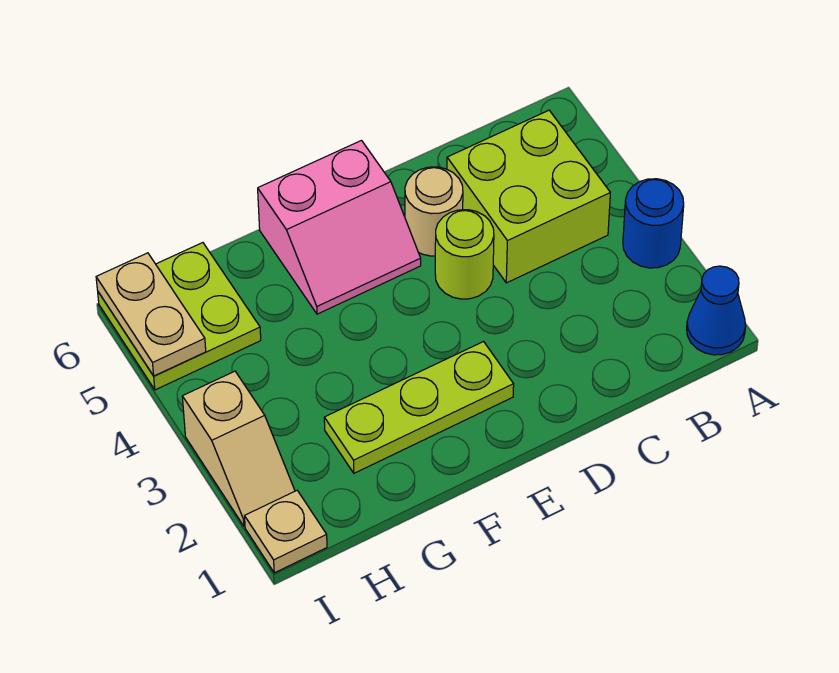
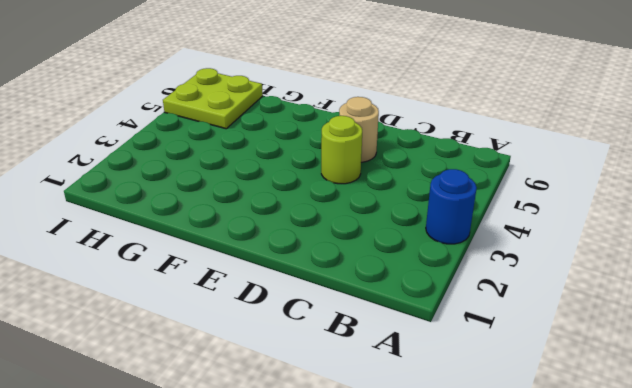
none -> blue cone A1 level 1
none -> lime brick B4:C5 level 1

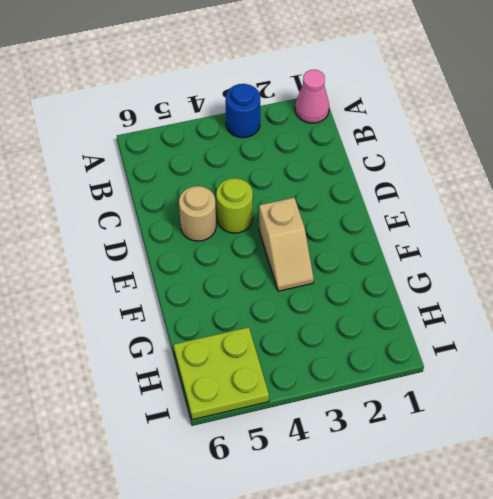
pink cone A1 level 1 -> blue cone A1 level 1
tan slope E3:F3 level 1 top E -> tan slope I2:I3 level 1 top 3
none -> lime brick B4:C5 level 1
none -> lime plate E2:G2 level 1

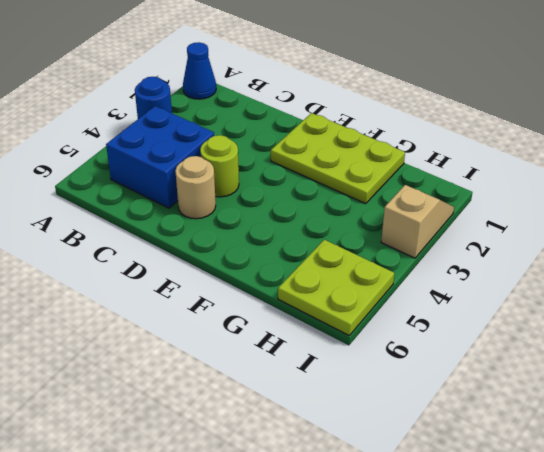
blue brick B4:C5 level 1 -> lime brick B4:C5 level 1
lime plate E1:G2 level 1 -> lime plate E2:G2 level 1
none -> pink slope E5:F6 level 1 top 6
none -> tan plate I1 level 1

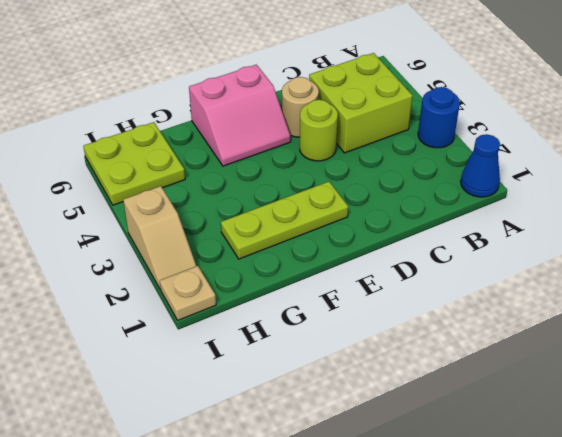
none -> tan plate I5:I6 level 2

